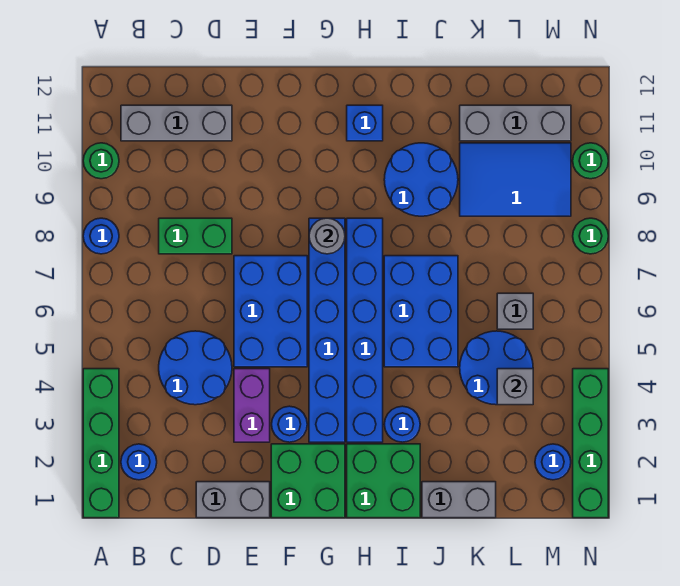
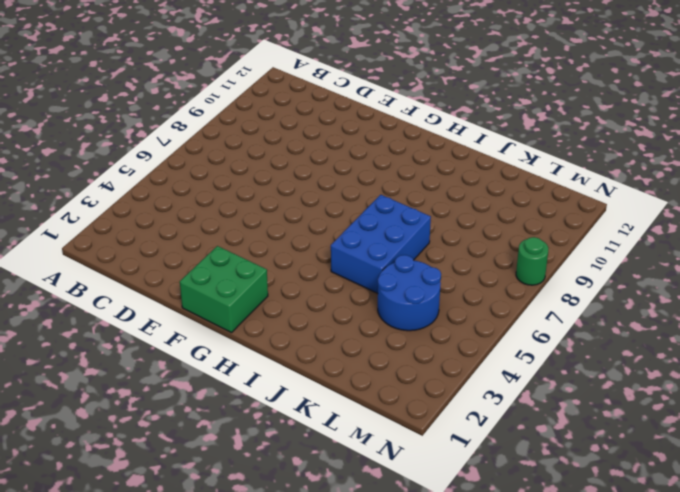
none -> green brick A1:A4 level 1
none -> blue round brick A8 level 1
none -> green round brick A10 level 1
none -> blue round brick B2 level 1

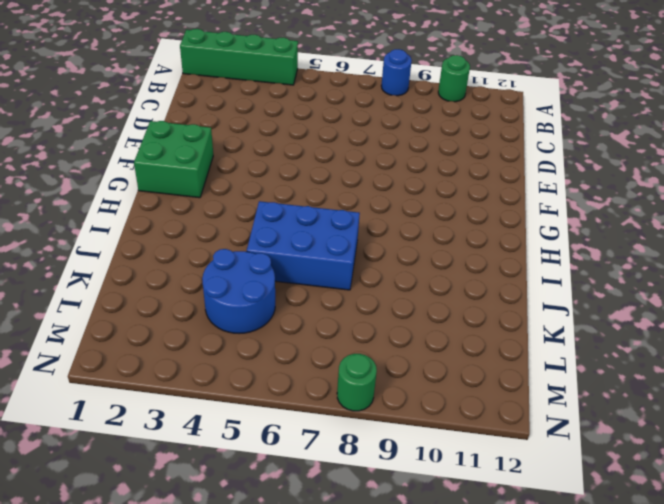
none -> blue round brick B2 level 1
none -> grey brick B11:D11 level 1
none -> blue round brick C4:D5 level 1
none -> green brick C8:D8 level 1

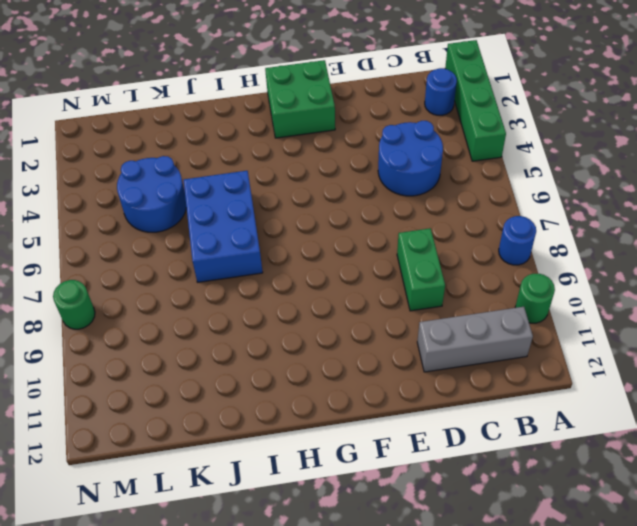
green brick D8:D9 level 1 -> green brick C8:D8 level 1
none -> grey brick D1:E1 level 1
none -> purple brick E3:E4 level 1
none -> blue brick E5:F7 level 1
none -> blue round brick F3 level 1

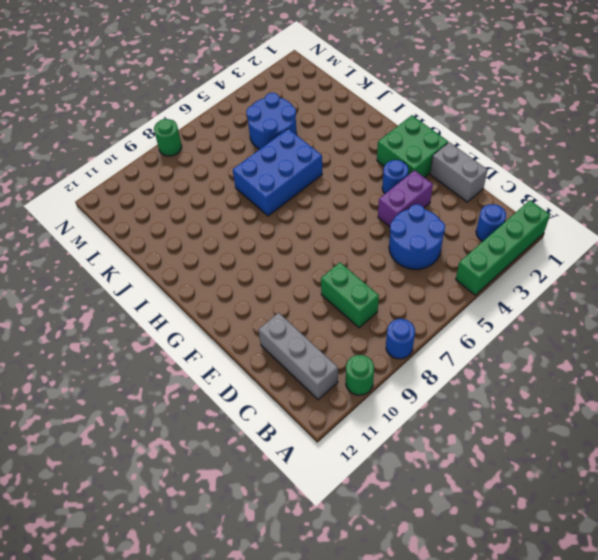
none -> blue brick E5:F7 level 1
none -> blue brick G3:G8 level 1
none -> green brick H1:I2 level 1
none -> blue brick H3:H8 level 1

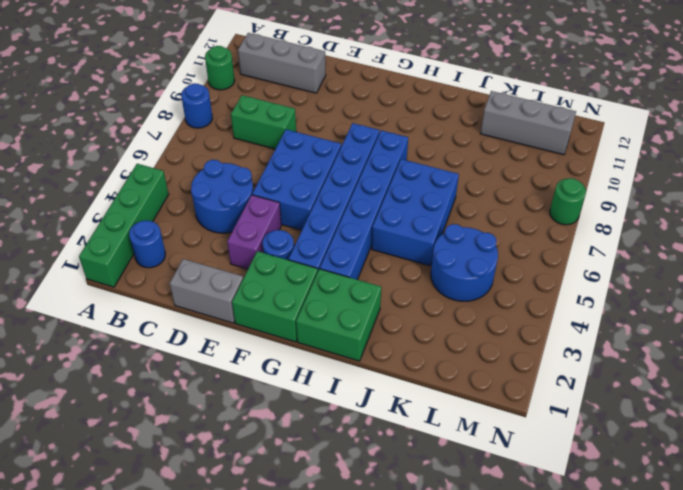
none -> blue brick H11 level 1
none -> blue round brick I3 level 1
none -> blue round brick I9:J10 level 1
none -> grey brick J1:K1 level 1

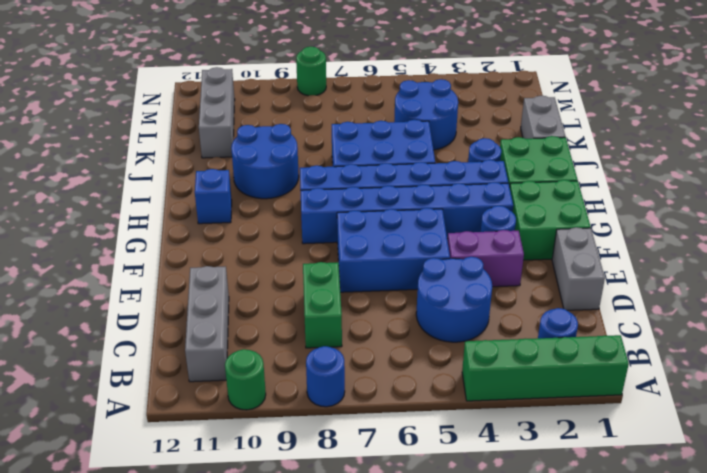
none -> blue tile K9:M10 level 1
none -> grey brick L6 level 1
none -> blue round brick M2 level 1
none -> green brick N1:N4 level 1

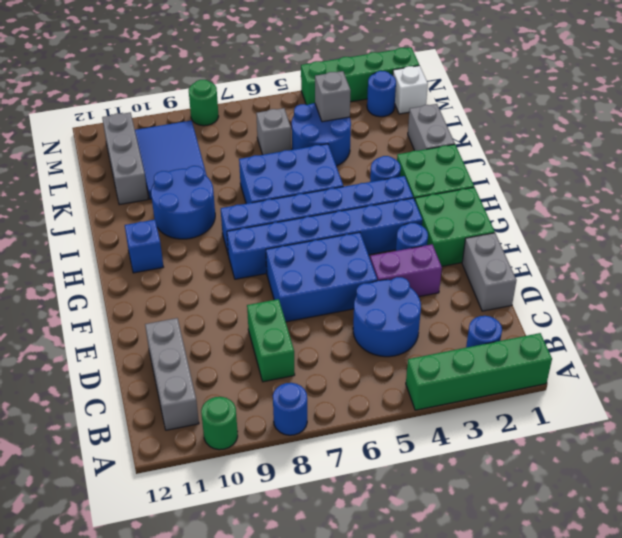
white brick M1 level 1 -> none
none -> green round brick N10 level 1
none -> grey round brick G8 level 2

